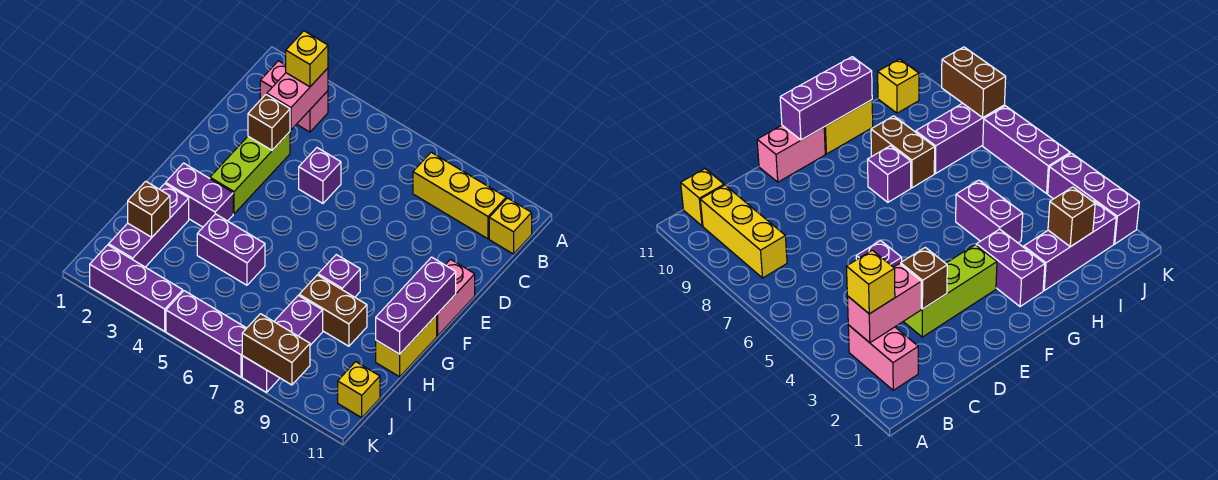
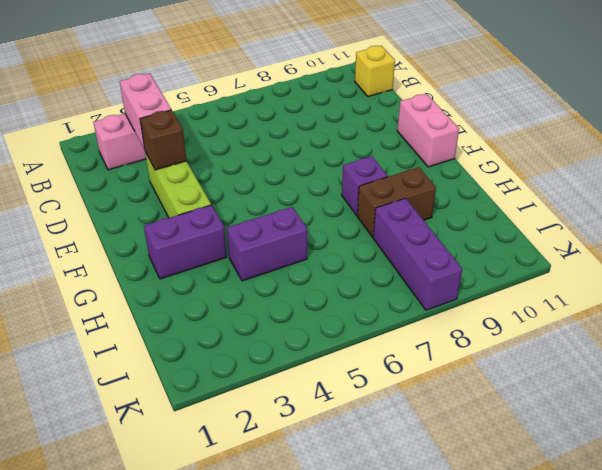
none -> yellow brick B8:B10 level 1
none -> purple brick D5 level 1
none -> yellow brick G11:H11 level 1

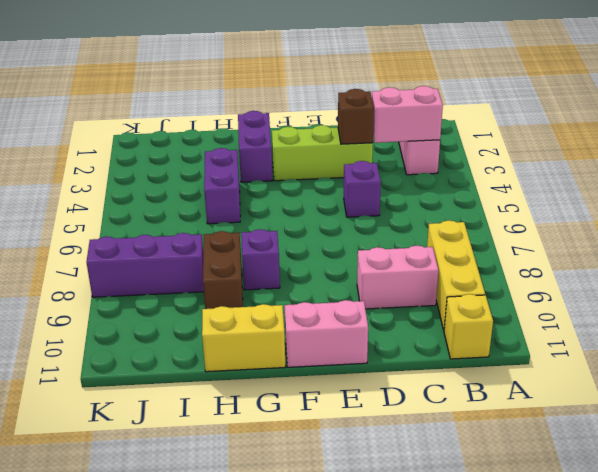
pink brick C9:D9 level 1 -> none
none -> purple brick H2:J2 level 1
none -> yellow brick J11 level 1
none -> purple brick K2:K4 level 1

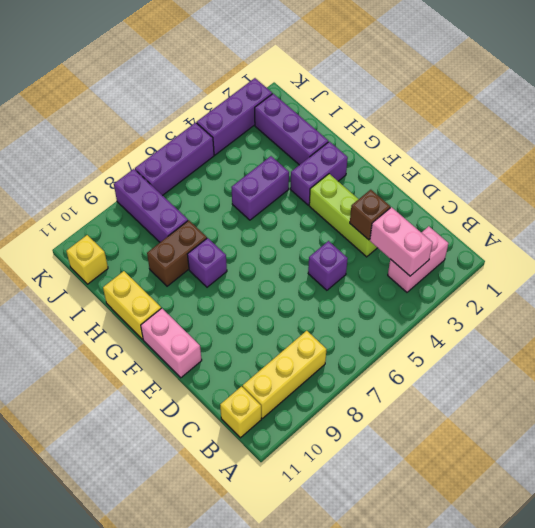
none -> purple brick F11:H11 level 2
none -> brown brick I2 level 2
none -> brown brick K8:K9 level 2

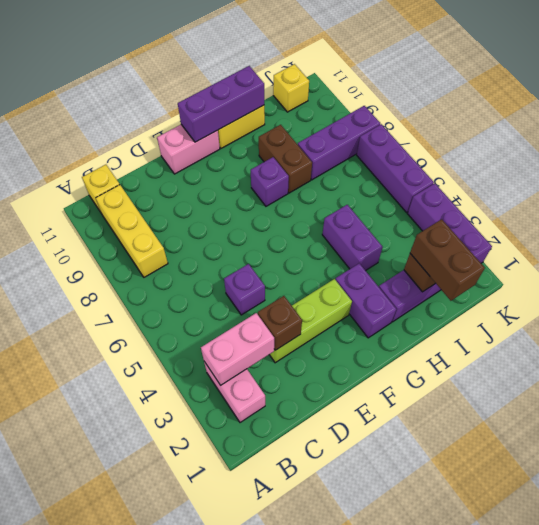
brown brick I1:I2 level 3 -> brown brick K8:K9 level 2
none -> yellow brick B3 level 3

